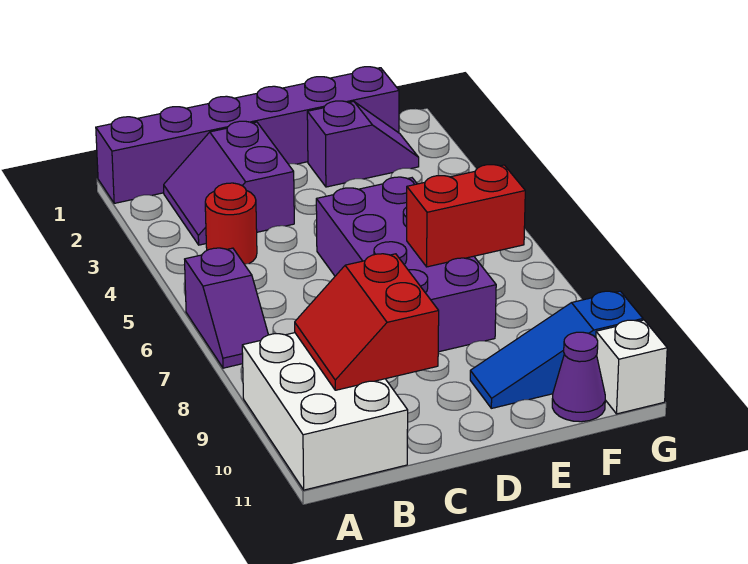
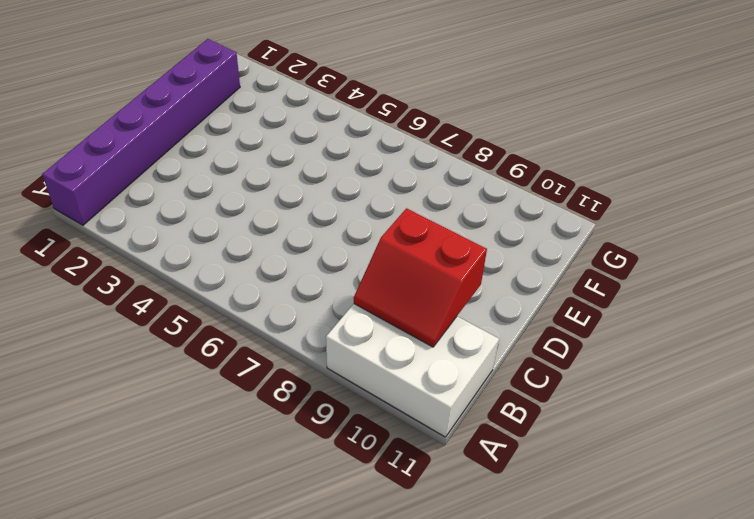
none -> purple slope A6:A7 level 1 top 6
none -> purple slope B2:C3 level 1 top C
none -> red round brick B4 level 1

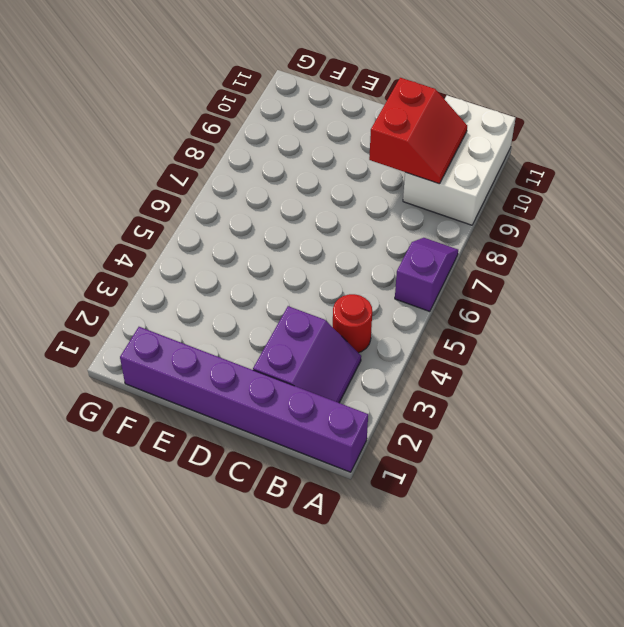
none -> purple brick D5:E8 level 1
none -> purple slope E2:F2 level 1 top E
none -> blue slope E10:G10 level 1 top G

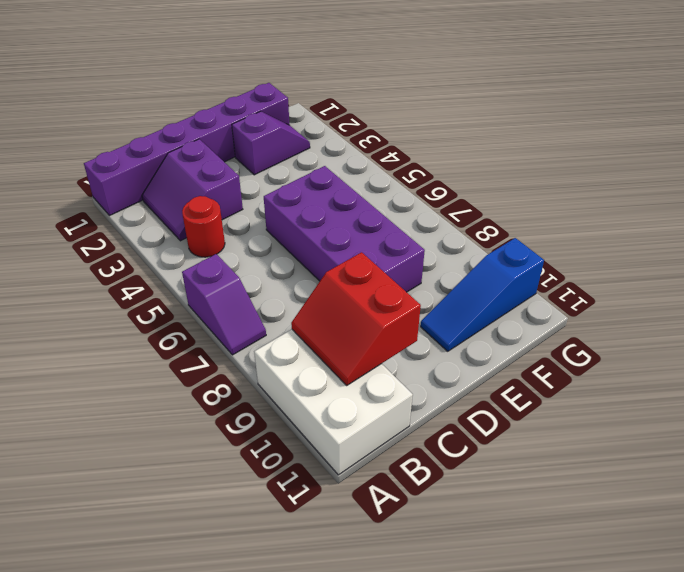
none -> purple cone F11 level 1
none -> white brick G11 level 1
none -> red brick E7:F7 level 2

